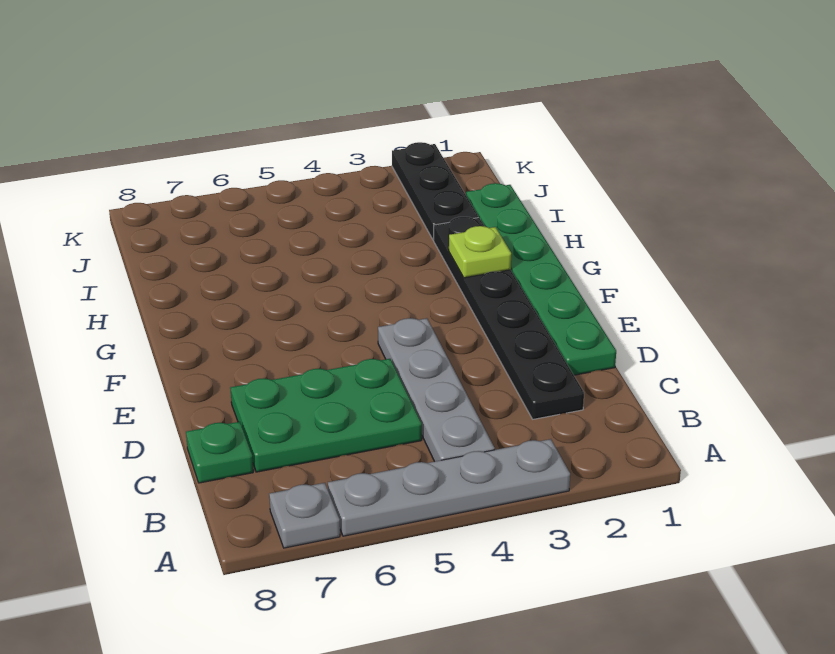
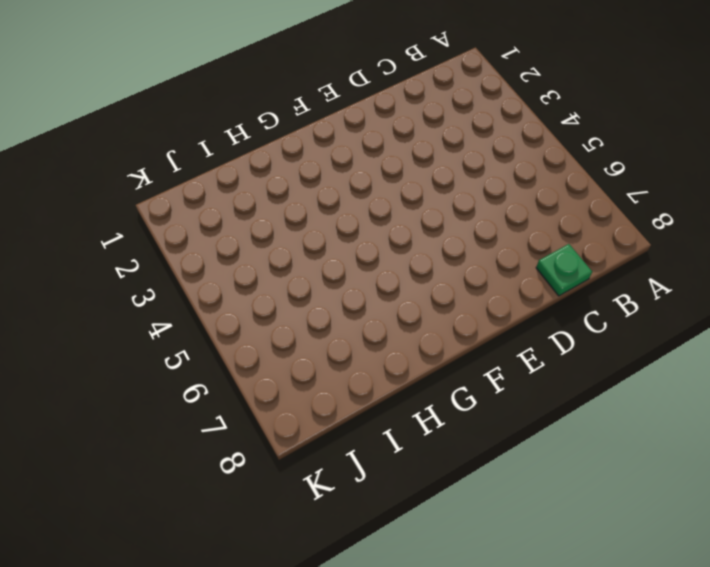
none -> grey plate A3:A6 level 1
none -> grey plate A7 level 1

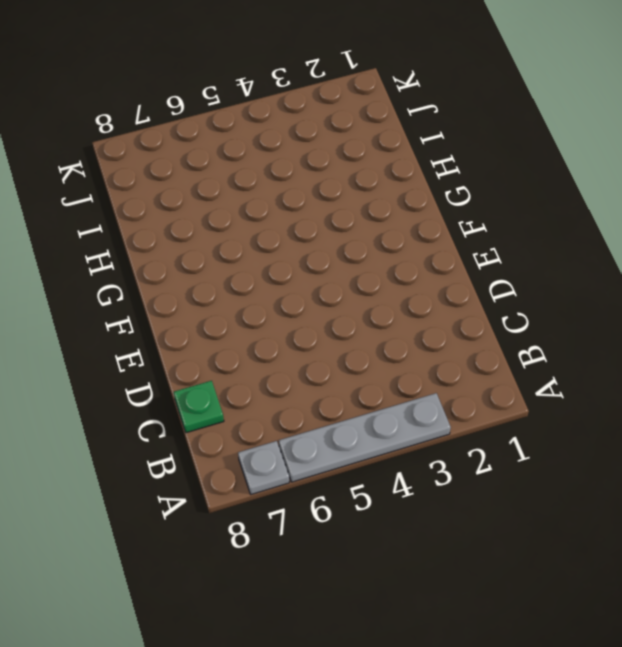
none -> grey plate B4:E4 level 1
none -> black plate C2:H2 level 1

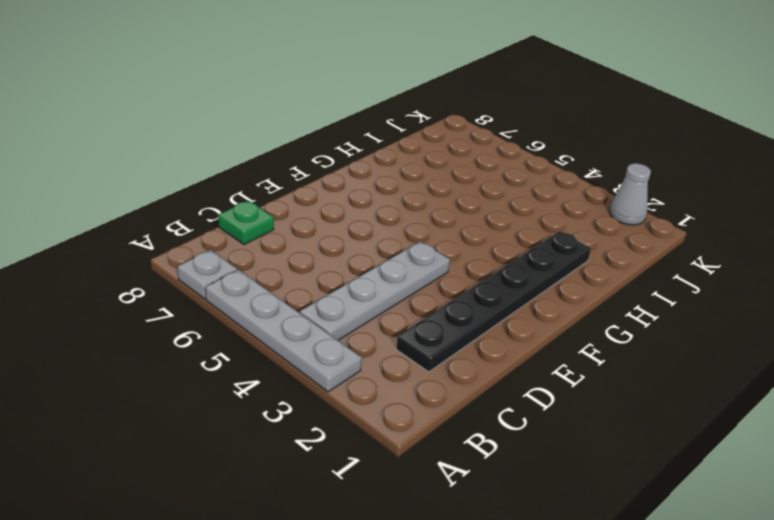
grey cone K2 level 1 -> black plate I2:K2 level 1
none -> green plate C5:D7 level 1
none -> green plate D1:I1 level 1

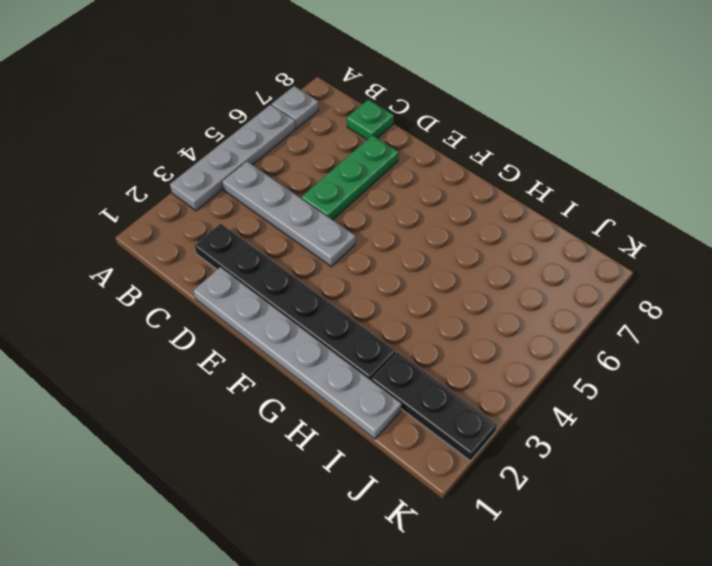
grey plate D1:I1 level 1 -> green plate D1:I1 level 1
green plate D5:D7 level 1 -> green plate C5:D7 level 1
none -> lime plate G2 level 2

